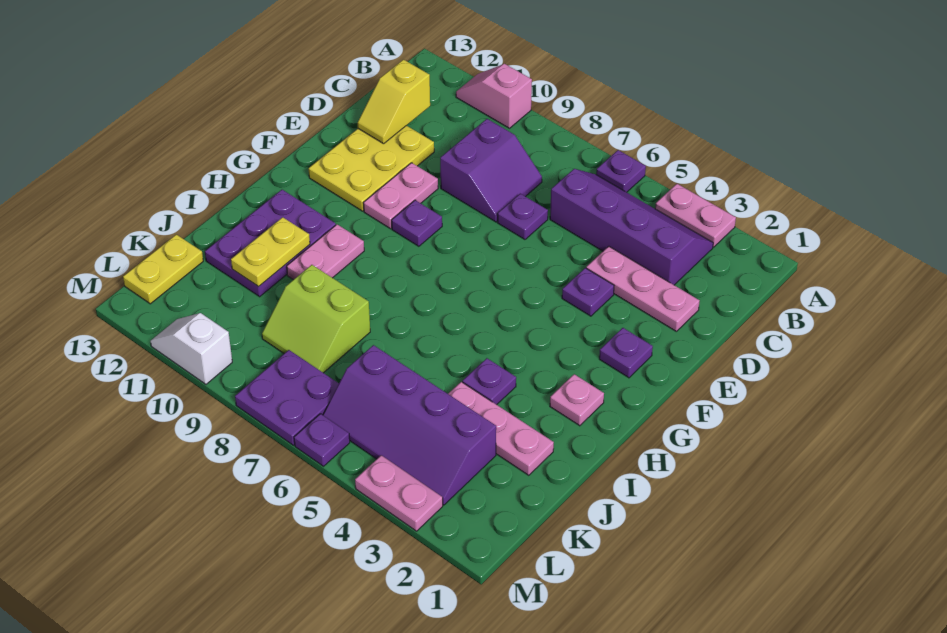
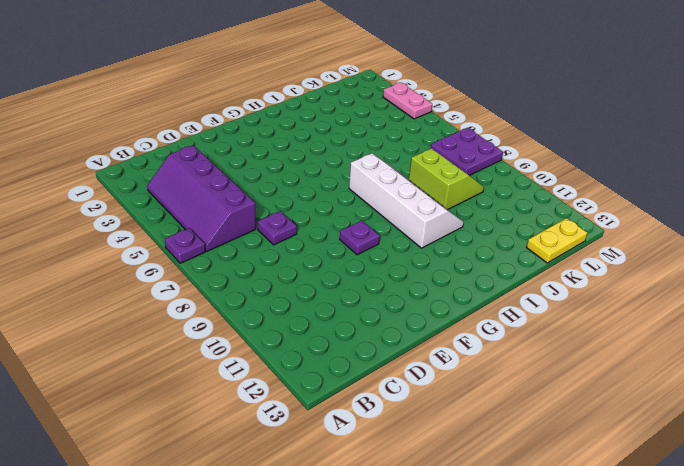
white slope H7:I10 level 1 top H -> pink plate H10:I10 level 1
none -> pink plate A3:A4 level 1
none -> pink slope A10:A11 level 1 top 10
none -> purple slope C8:D9 level 1 top 9

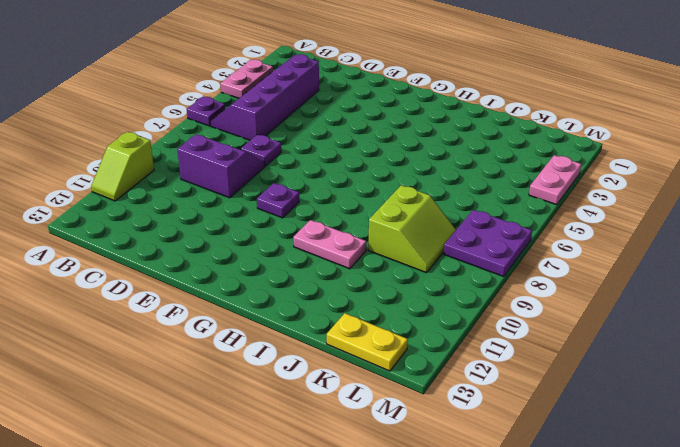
lime slope A10:A11 level 1 top 10 -> pink slope A10:A11 level 1 top 10
none -> pink plate D2:D4 level 1
none -> yellow plate D11:F12 level 1
none -> purple plate E4 level 1

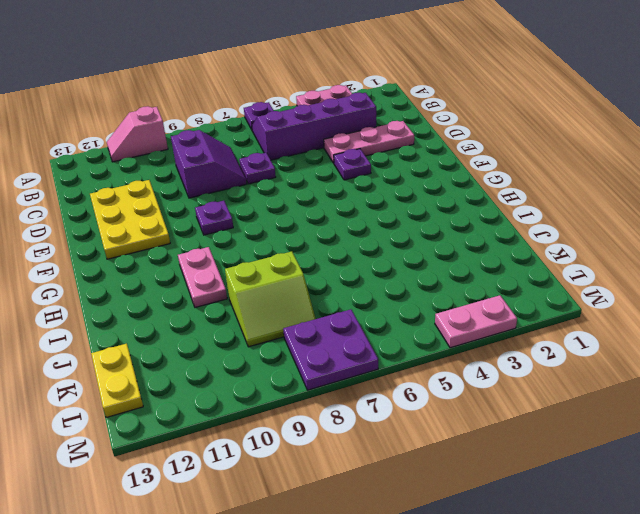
none -> pink plate E10:F10 level 1
none -> purple plate F2 level 1
none -> pink plate H2 level 1

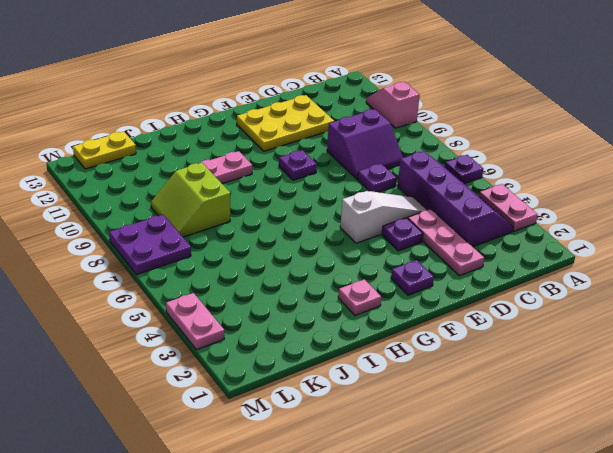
white slope D5:F5 level 1 top F -> none
none -> pink plate E10:F10 level 1
none -> purple plate H11:J12 level 1
none -> purple plate I4 level 1

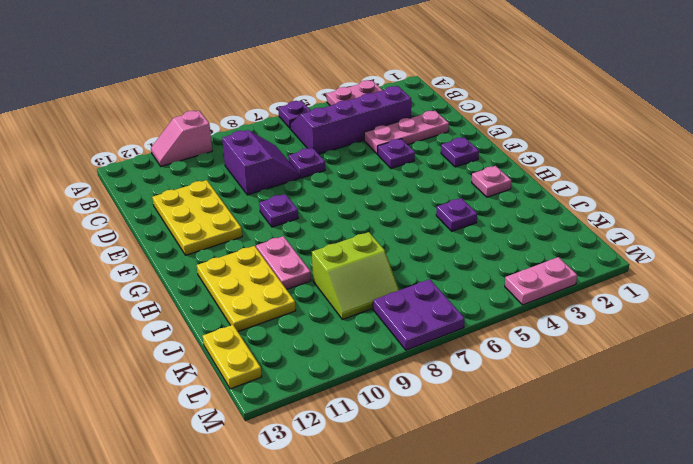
yellow plate H11:J12 level 1 -> purple plate H11:J12 level 1
none -> pink plate E10:F10 level 1
none -> pink plate J2:J4 level 1
none -> purple slope K3:L6 level 1 top K

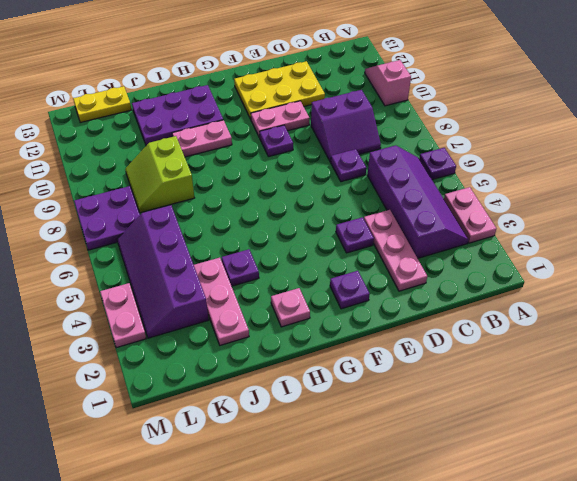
none -> purple plate M6 level 1
none -> white slope M10:M11 level 1 top 10
none -> yellow slope C12:D12 level 2 top C

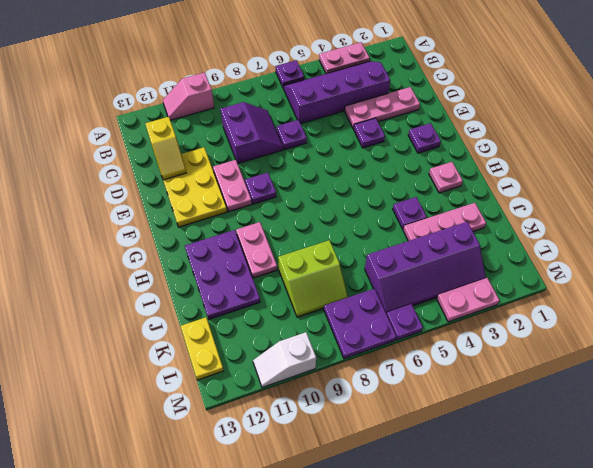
none -> yellow plate I11:J11 level 2

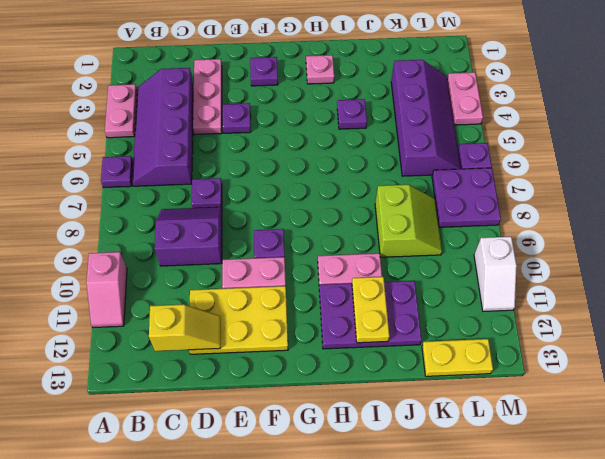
yellow plate I11:I12 level 2 -> yellow plate I11:J11 level 2
none -> pink plate J2:J4 level 1

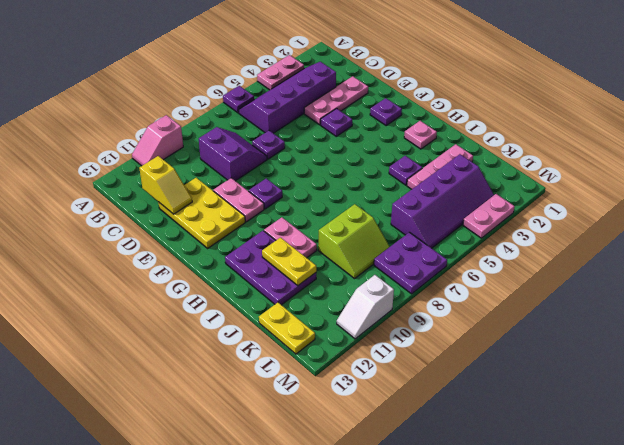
none -> purple plate M6 level 1

